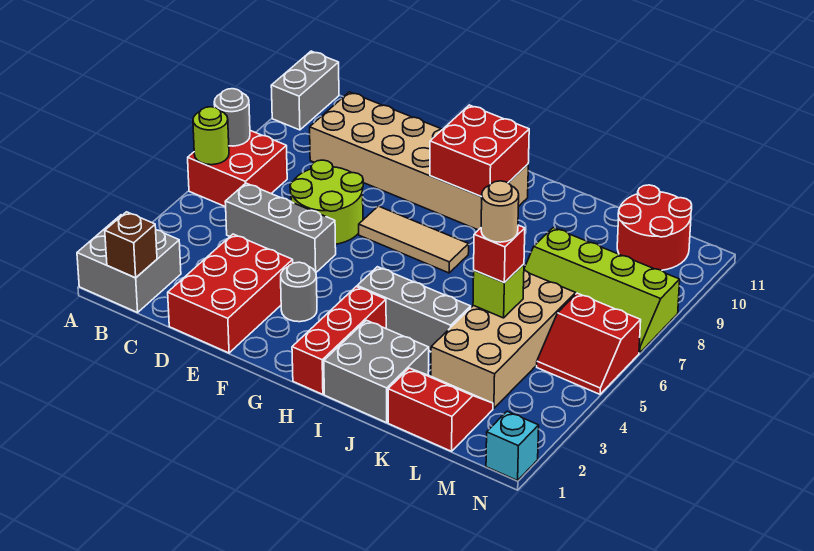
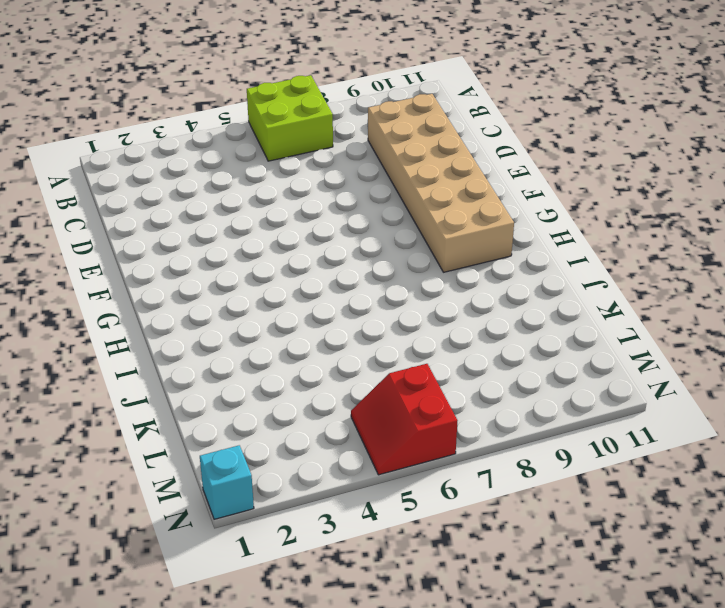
lime brick A6:B7 level 1 -> red brick A6:B7 level 1
none -> grey brick A1:B2 level 1
none -> grey brick A10:A11 level 1
none -> grey brick C5:E5 level 1

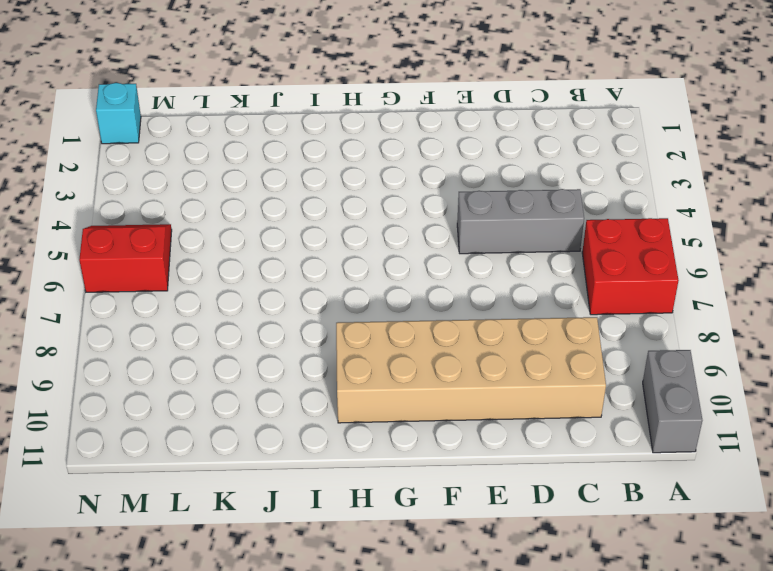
none -> grey brick A1:B2 level 1
none -> red brick D1:E3 level 1
none -> lime round brick D6:E7 level 1

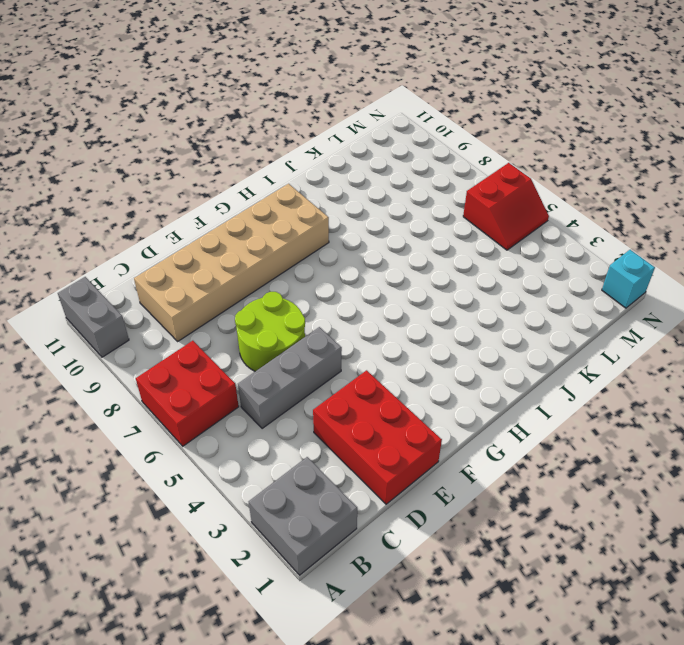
none -> grey round brick F3 level 1
none -> tan tile F7:H7 level 1
none -> red brick H1:H3 level 1

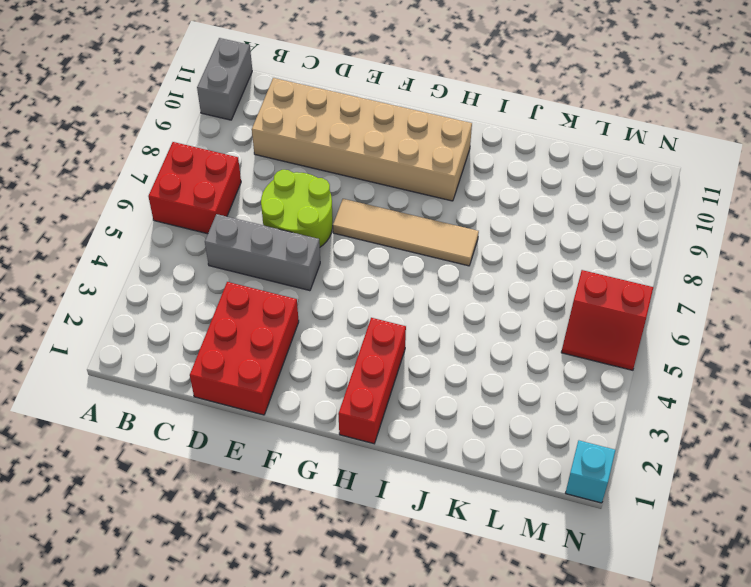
tan tile F7:I7 level 1 -> tan tile F7:H7 level 1
none -> grey brick A1:B2 level 1
none -> grey round brick F3 level 1
none -> grey brick H4:J4 level 1

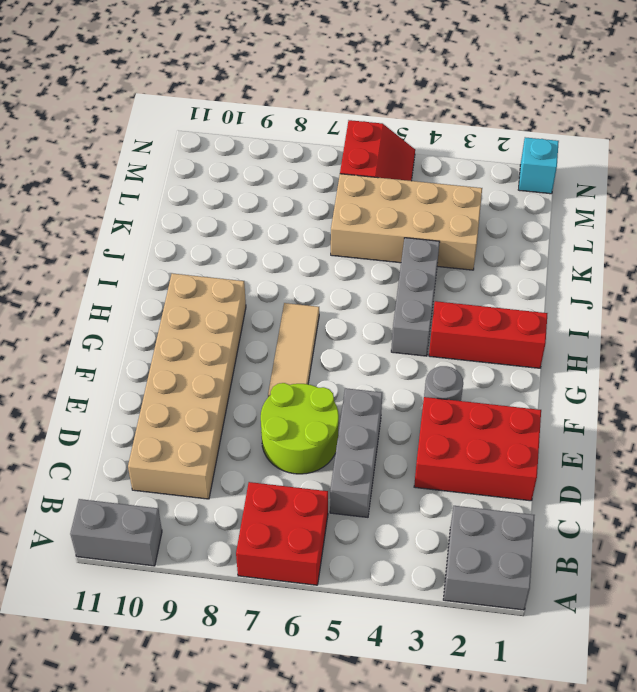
none -> grey brick I1:J2 level 1
none -> red slope K1:L2 level 1 top 1
none -> lime slope K7:N8 level 1 top 8

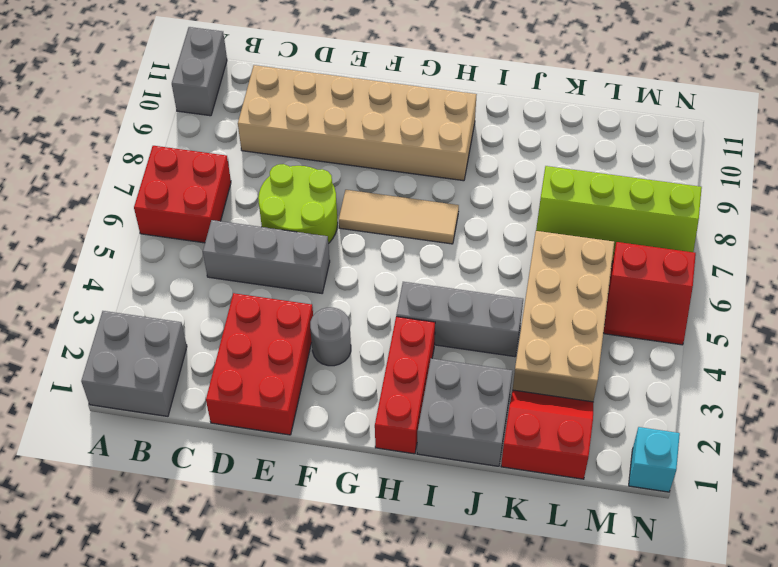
none -> red round brick L10:M11 level 1
none -> lime round brick A6 level 2
none -> grey round brick A7 level 2

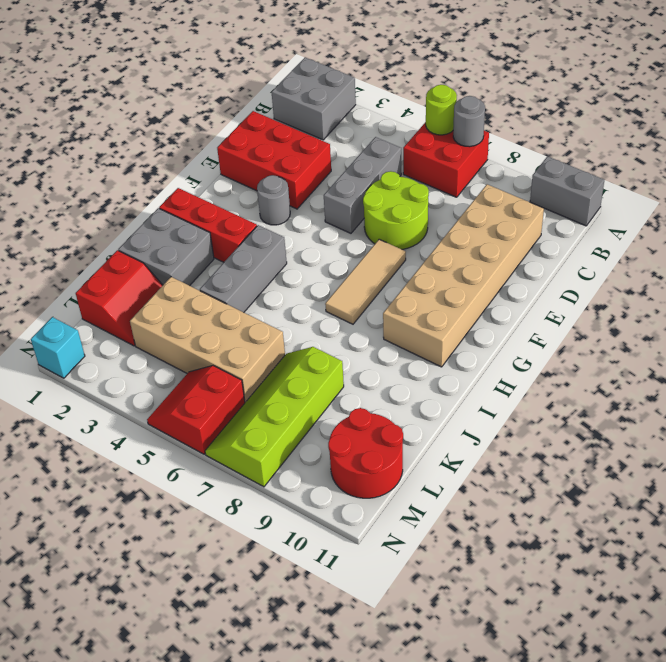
none -> brown brick B1 level 2
none -> red brick G9:H10 level 2
none -> lime brick K5 level 2

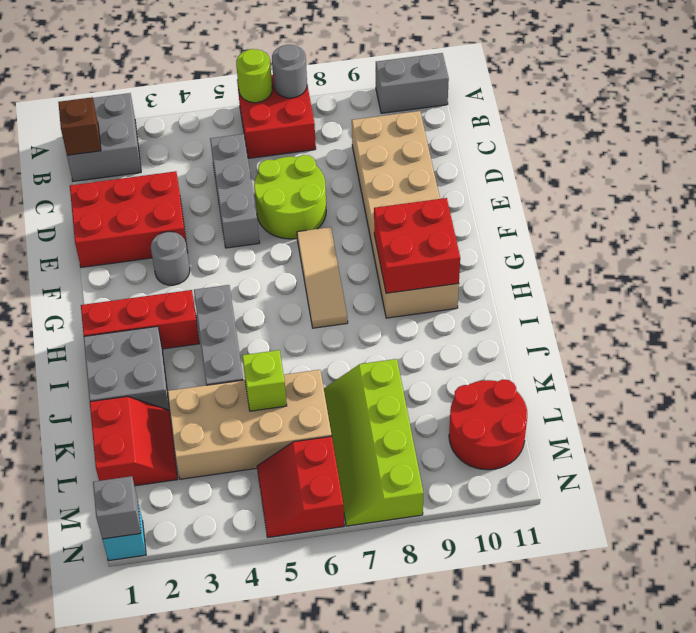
grey brick N1 level 2 -> none
none -> red brick K5 level 3
none -> tan round brick K5 level 4

